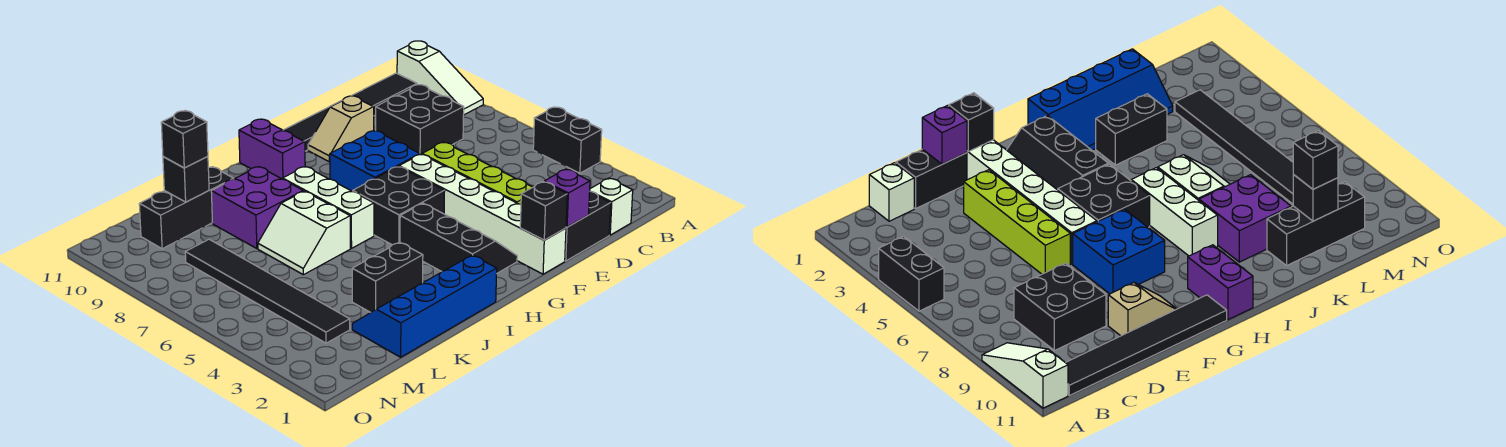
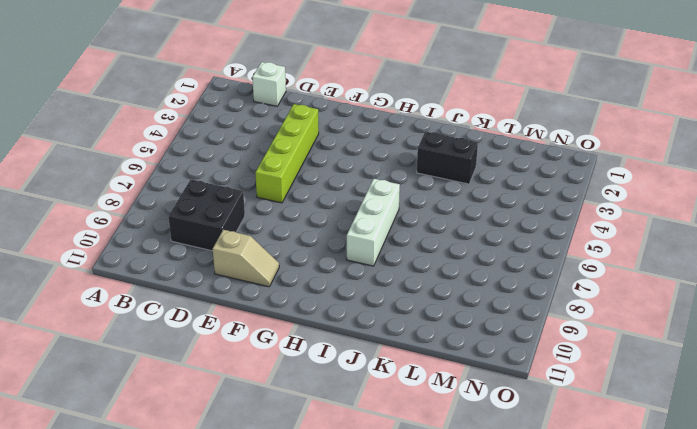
none -> black brick A4:A5 level 1
none -> white slope A9:A11 level 1 top 11
none -> black tile B11:G11 level 1

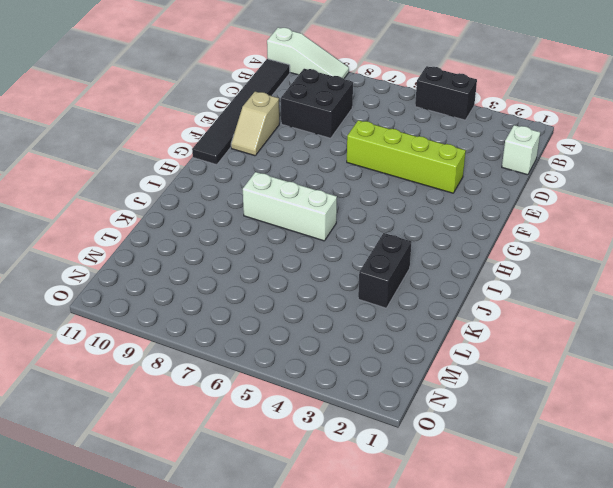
none -> black brick D1:E1 level 1
none -> white brick F1:F6 level 1
none -> blue brick F7:G8 level 1

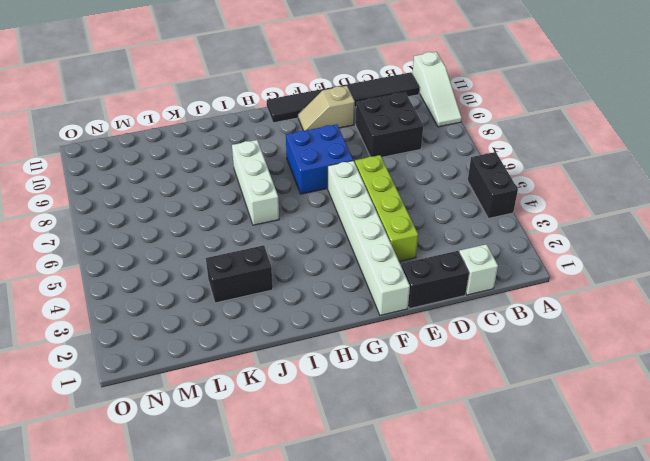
none -> black slope G2:H4 level 1 top H
none -> black brick G5:H6 level 1
none -> purple brick H10:H11 level 1

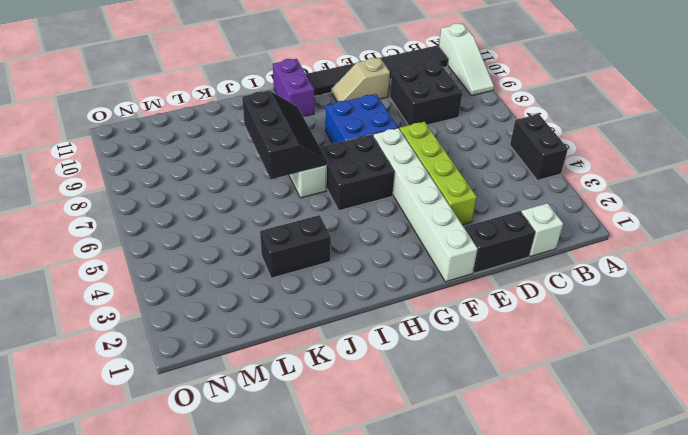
black slope I6:J8 level 2 top J -> black slope G2:H4 level 1 top H
none -> blue slope I1:L2 level 1 top 1
none -> white slope J6:K7 level 1 top J
none -> purple brick J8:K9 level 1

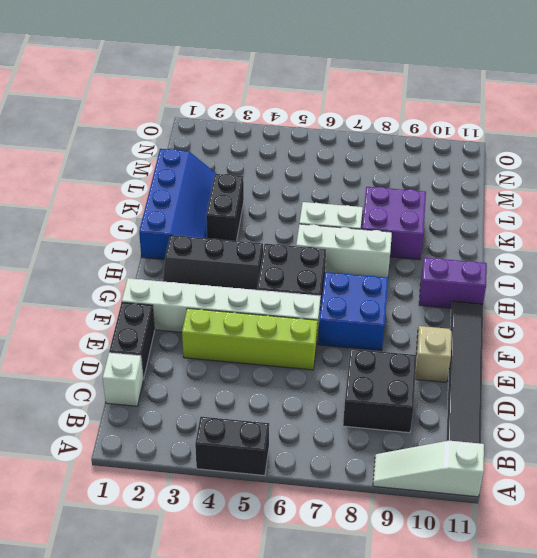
none -> black brick K10:M10 level 1
none -> black tile M3:M8 level 1
none -> purple brick E1 level 2

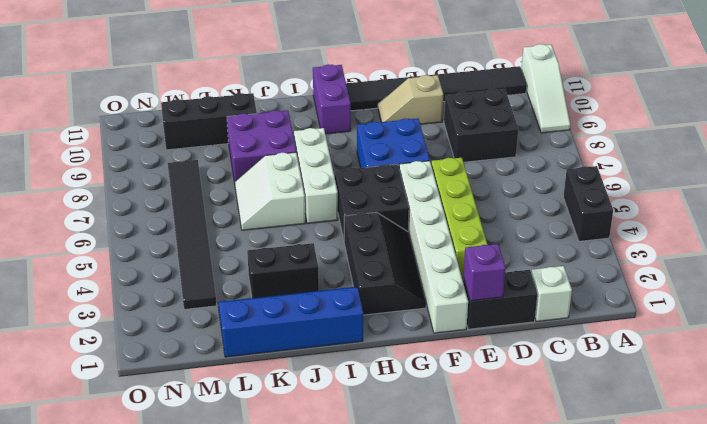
none -> black brick F1 level 2
none -> black brick L10 level 2
none -> black brick L10 level 3

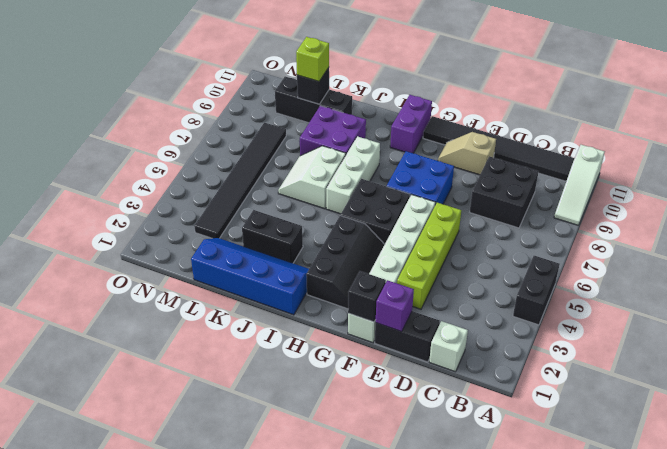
lime brick L10 level 3 -> black brick L10 level 3

